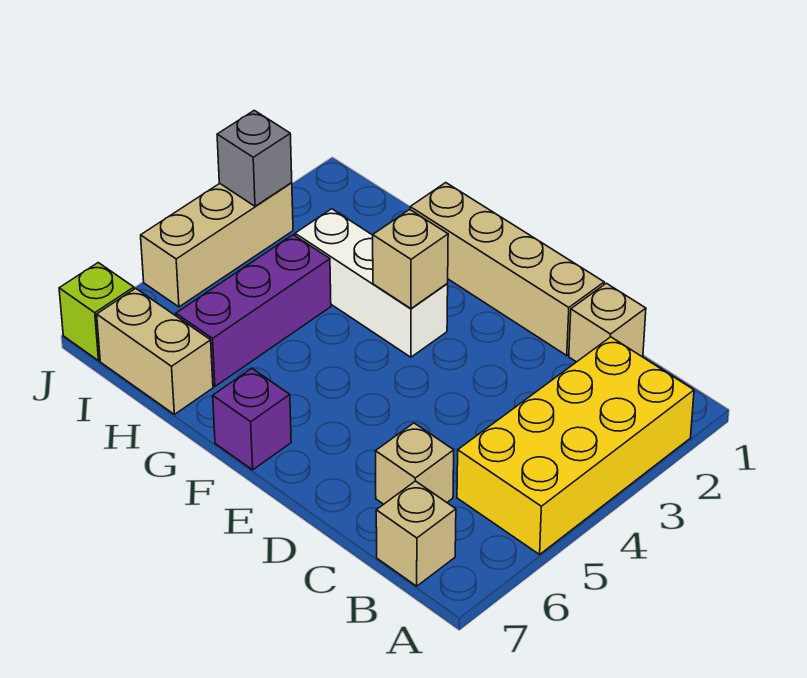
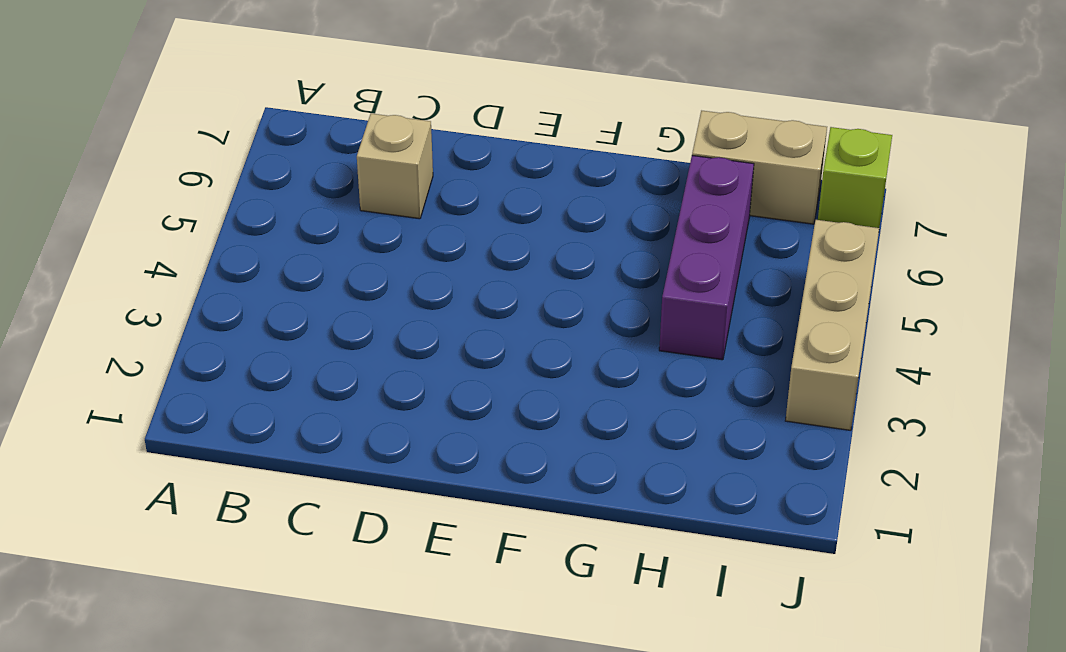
none -> yellow brick A2:B5 level 1
none -> tan brick B7 level 1
none -> tan brick C1 level 1

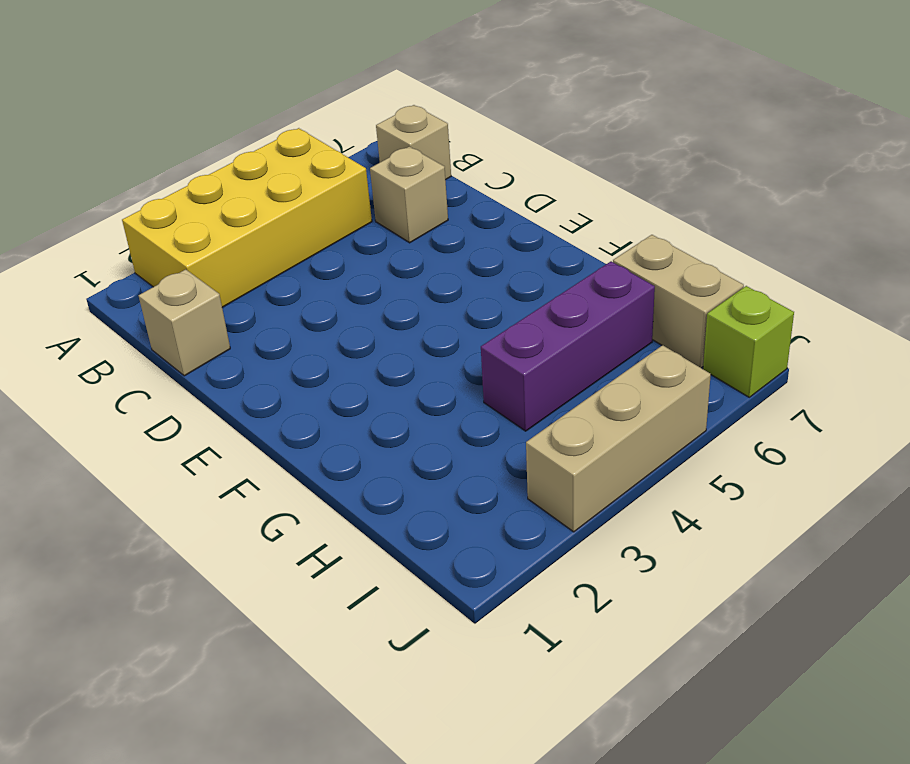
none -> tan brick D1:G1 level 1
none -> white brick F3:H3 level 1
none -> purple brick F7 level 1

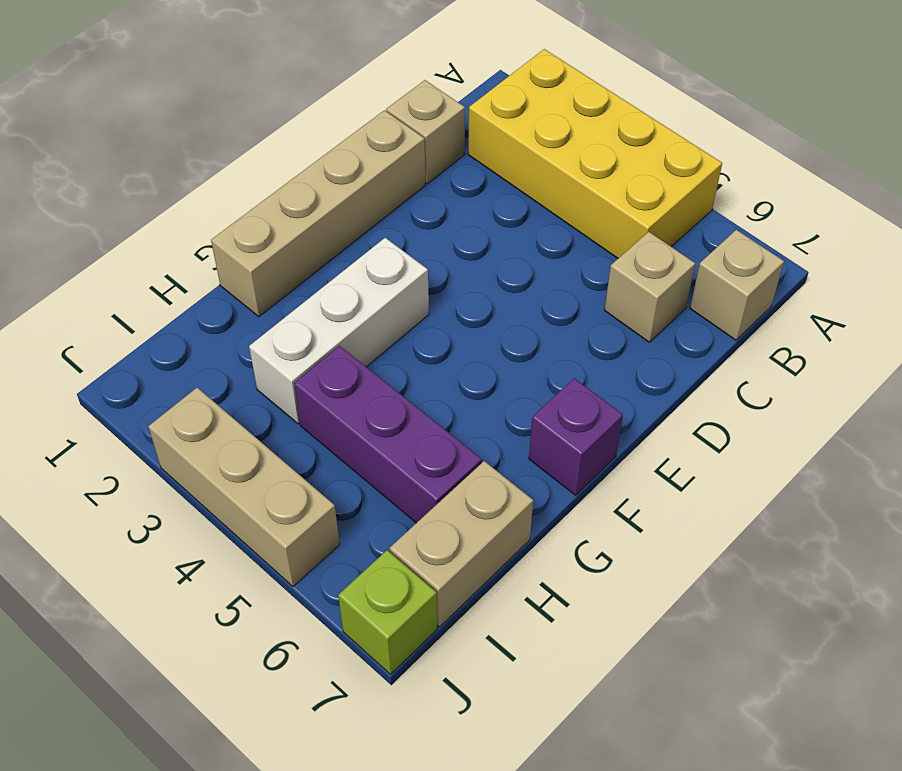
none -> tan brick F3 level 2
none -> grey brick J3 level 2

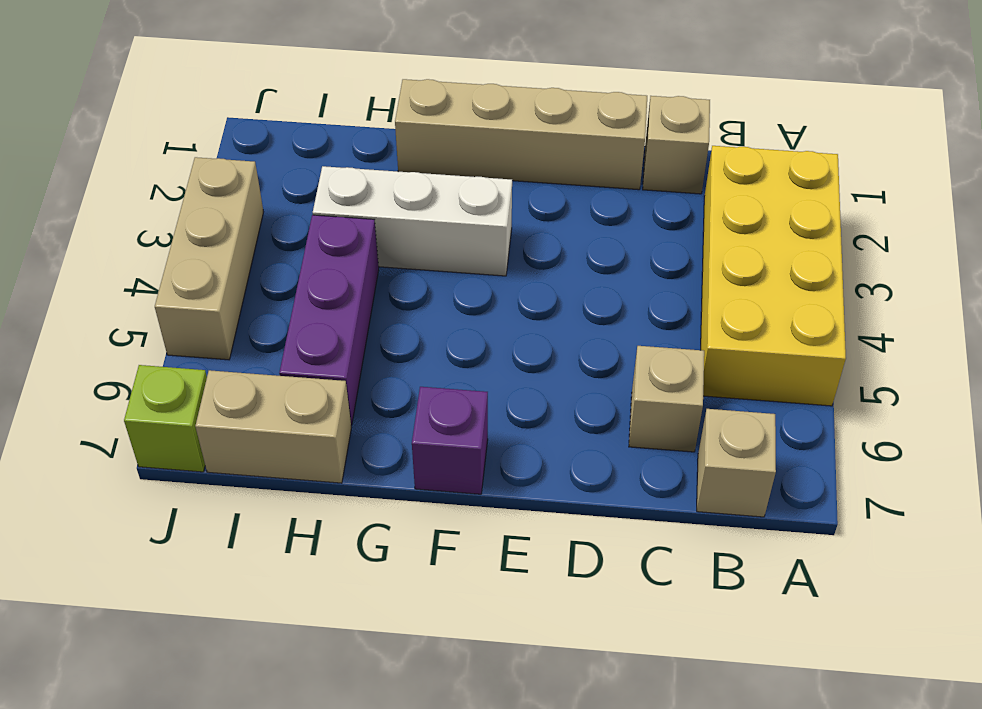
none -> tan brick F3 level 2
none -> grey brick J3 level 2

